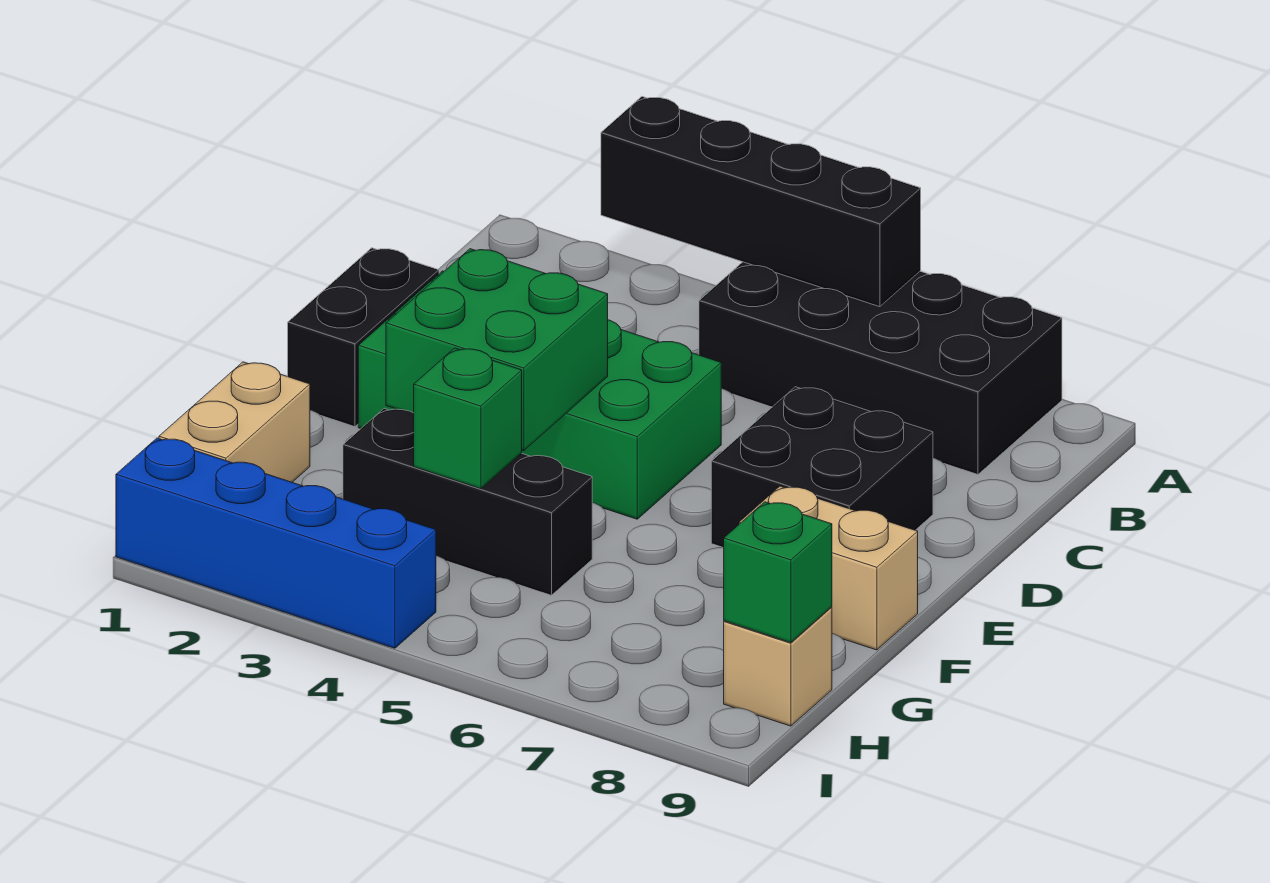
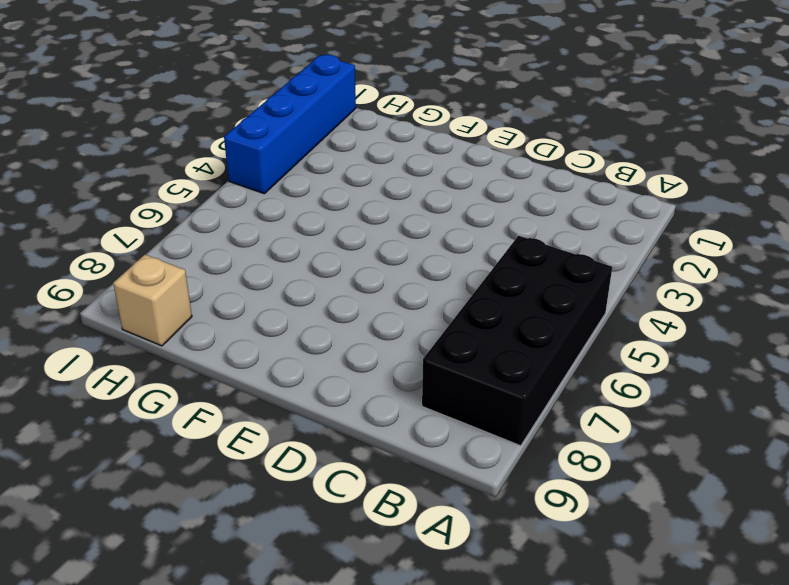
none -> black brick D1:E1 level 1
none -> green brick D2:E5 level 1
none -> black brick D7:E8 level 1

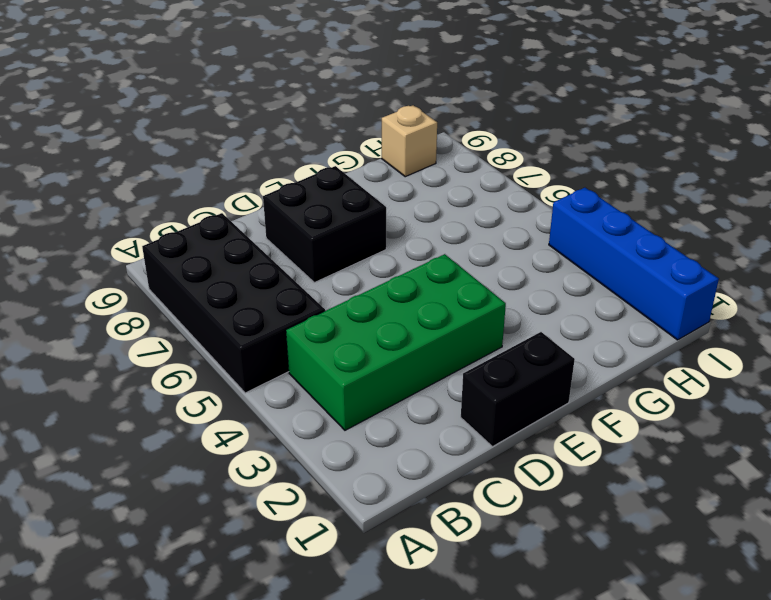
green brick B3:E4 level 1 -> green brick D2:E5 level 1
none -> tan brick F8:F9 level 1
none -> tan brick G1:H1 level 1
none -> black brick G3:G5 level 1

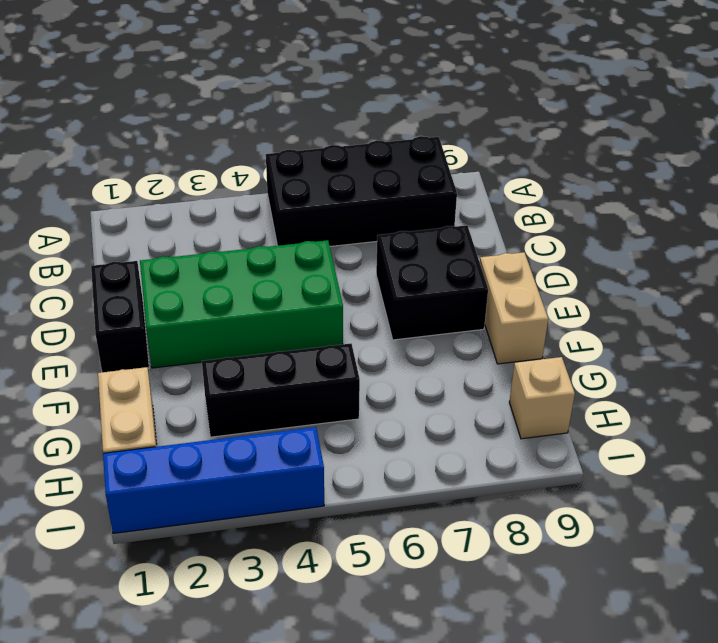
tan brick E9:F9 level 1 -> tan brick F8:F9 level 1
none -> black brick A3:A6 level 2
none -> green brick E3:F4 level 2
none -> green brick G4 level 2

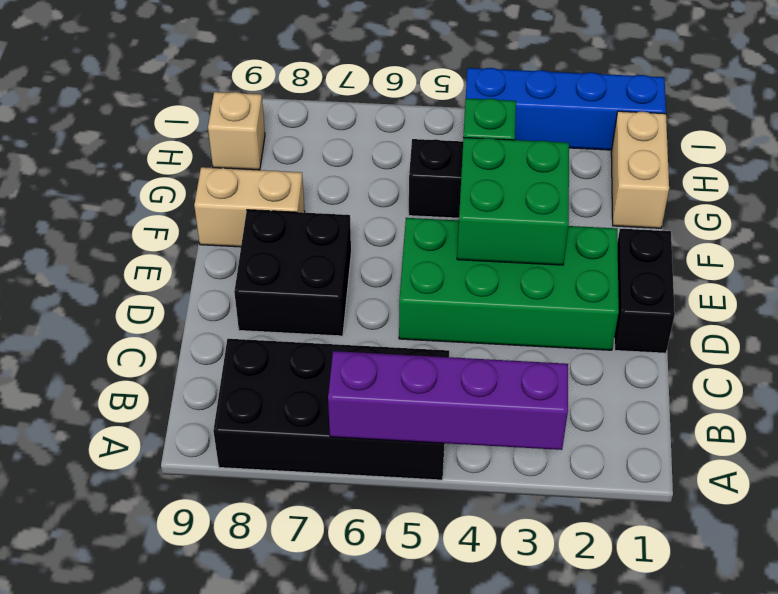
purple brick A3:A6 level 2 -> black brick A3:A6 level 2
none -> green brick H9 level 2

